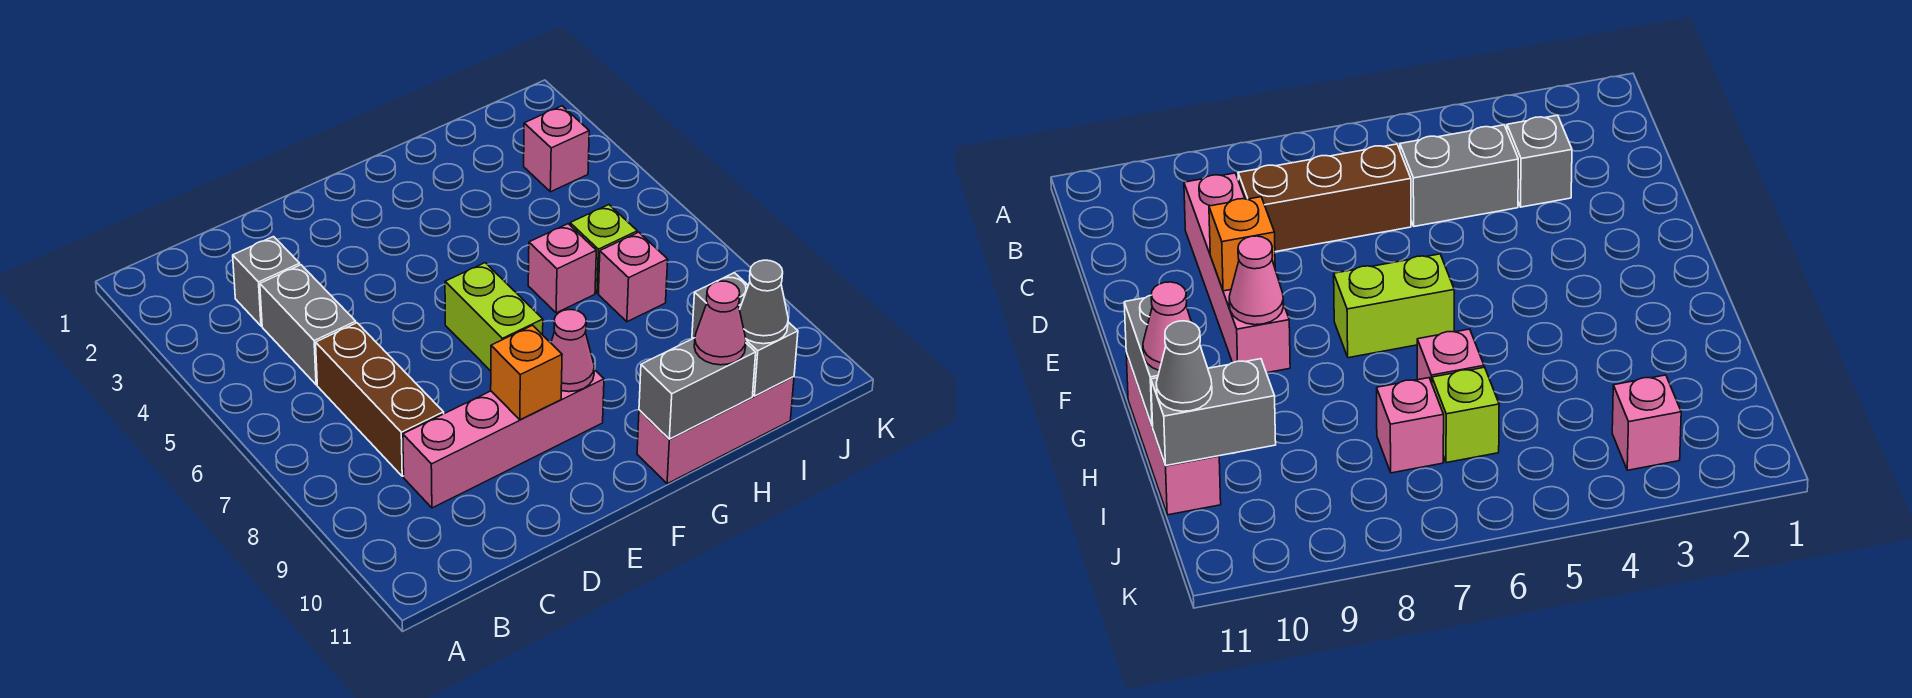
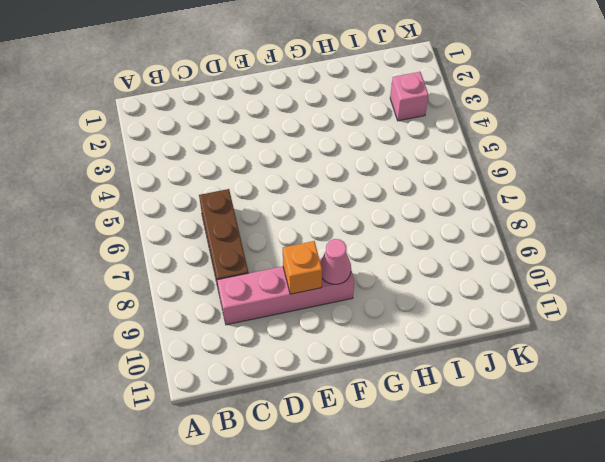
none -> grey brick C3 level 1
none -> grey brick C4:C5 level 1
none -> lime brick F6:F7 level 1

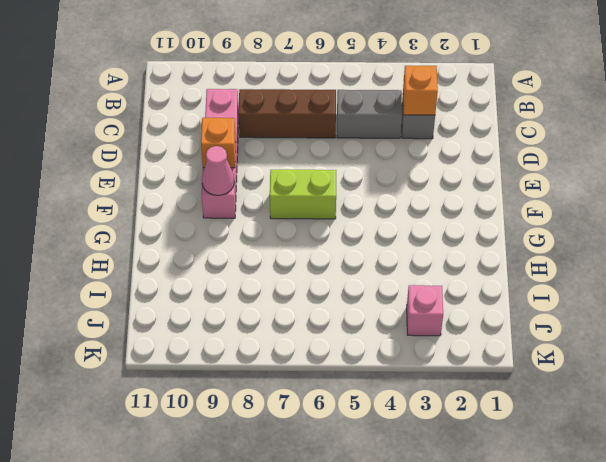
orange brick C3 level 2 -> none
none -> pink brick G11:I11 level 1
none -> pink brick H6 level 1
none -> lime brick I6 level 1

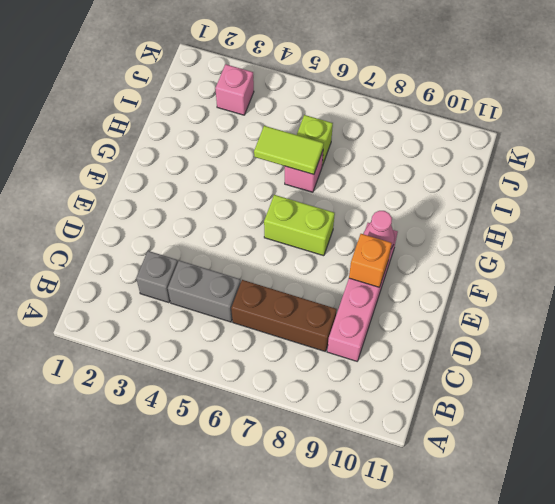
lime tile H5:H6 level 2 -> none
none -> pink brick G11:I11 level 1
none -> pink brick I7 level 1
none -> grey brick G11:H11 level 2

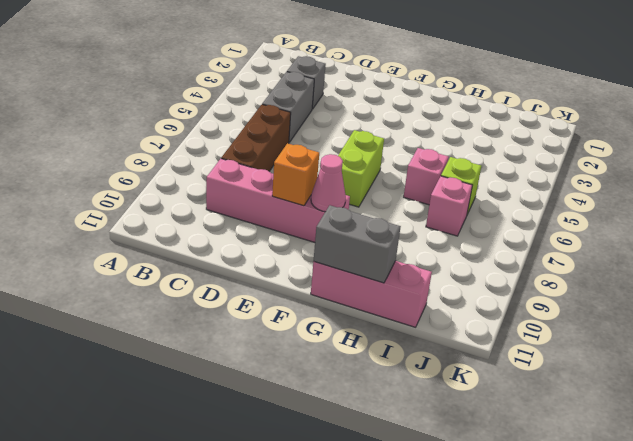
none -> pink brick J3 level 1
none -> grey brick I10:I11 level 2
none -> pink cone H11 level 3

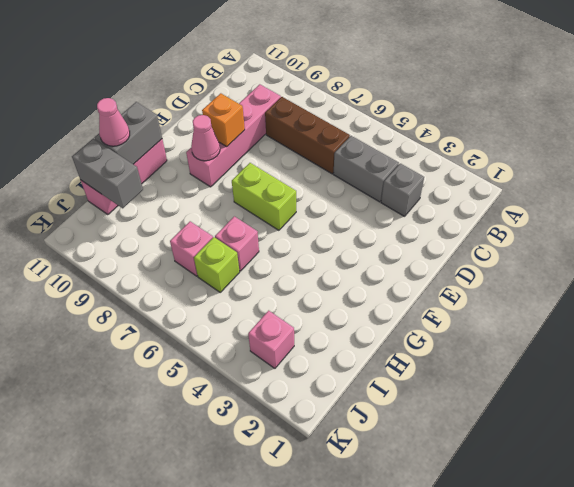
none -> grey cone I11 level 3

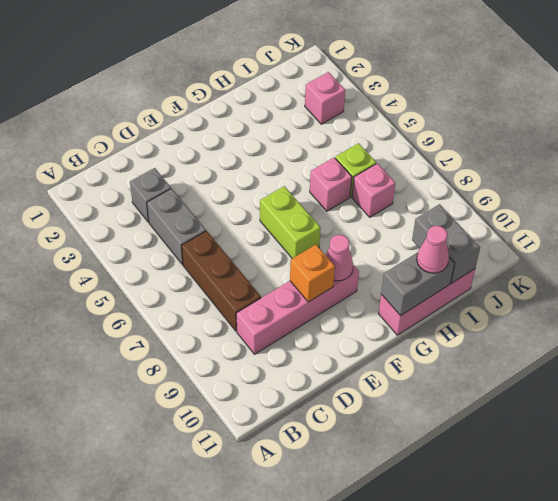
none -> grey cone I11 level 3

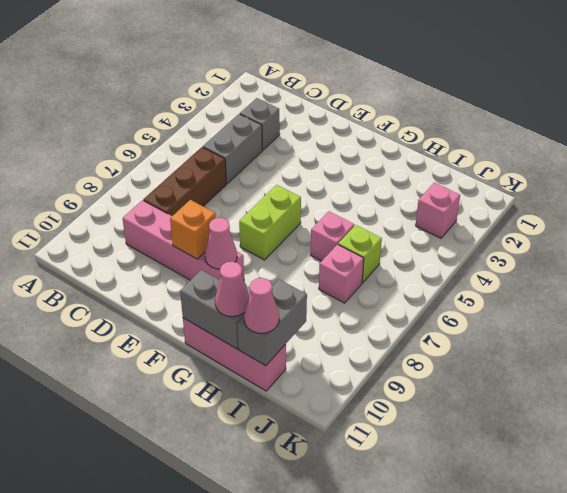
pink cone I11 level 3 -> grey cone I11 level 3

